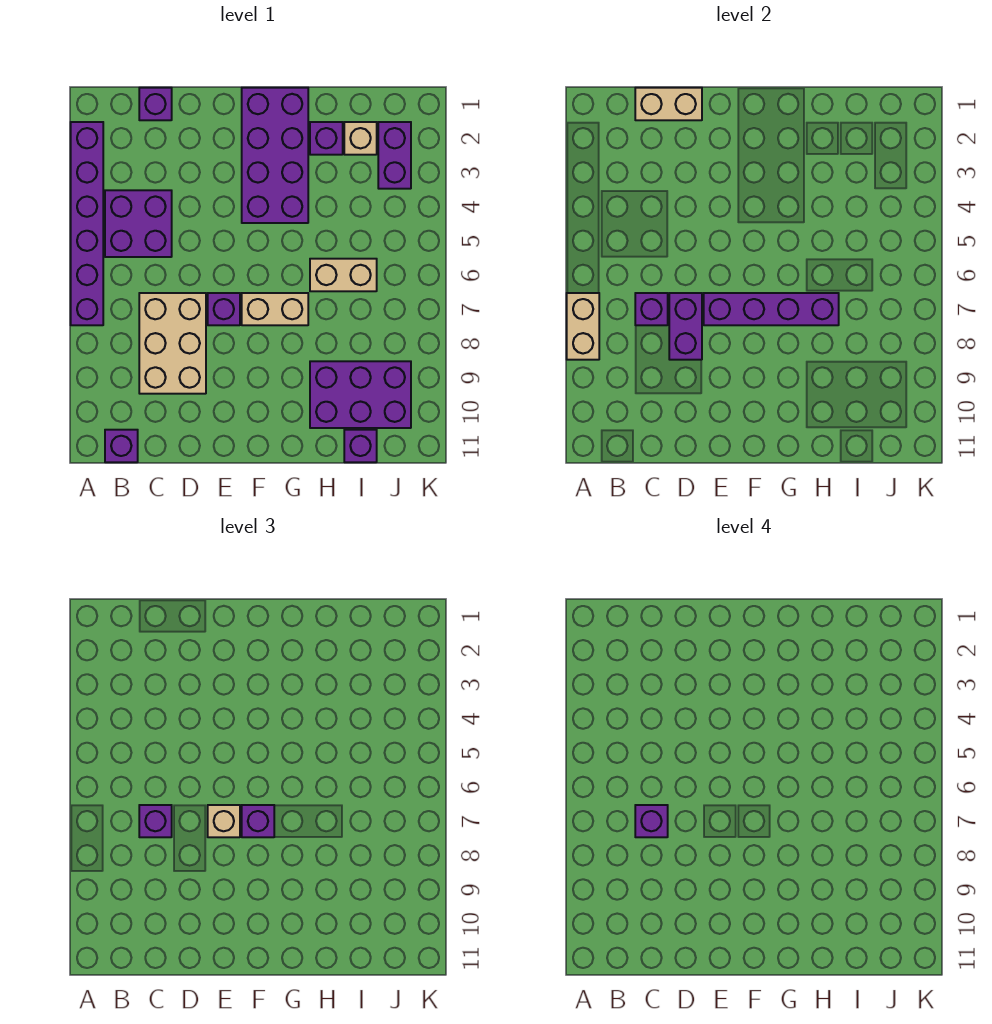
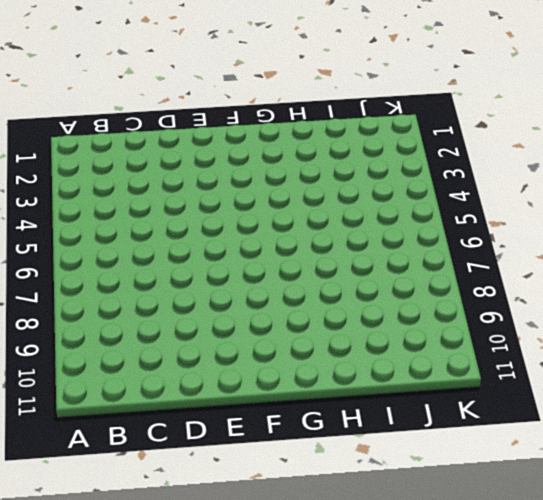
none -> purple brick A2:A7 level 1
none -> purple brick B4:C5 level 1
none -> purple brick B11 level 1

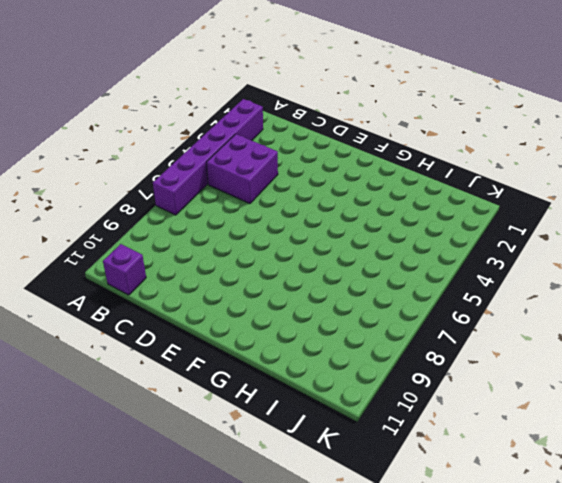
none -> purple brick C1 level 1
none -> tan brick C7:D9 level 1
none -> purple brick E7 level 1

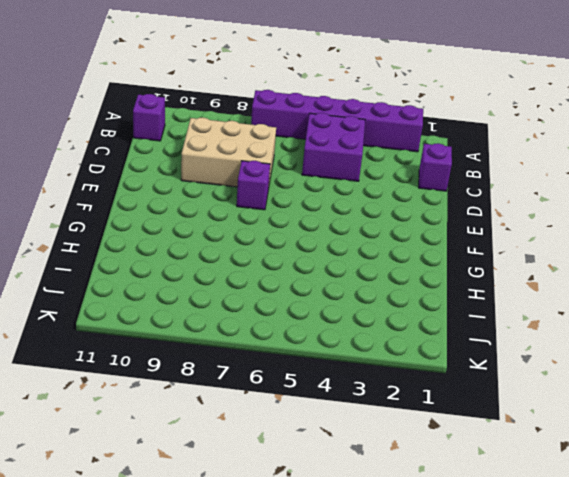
none -> purple brick F1:G4 level 1
none -> tan brick F7:G7 level 1
none -> purple brick H2 level 1

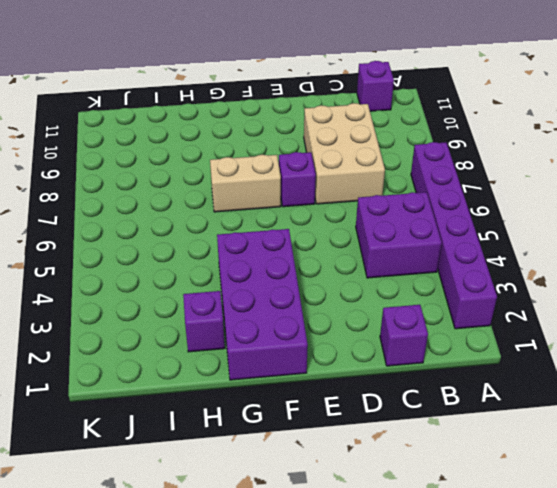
none -> tan brick H6:I6 level 1
none -> purple brick H9:J10 level 1
none -> tan brick I2 level 1

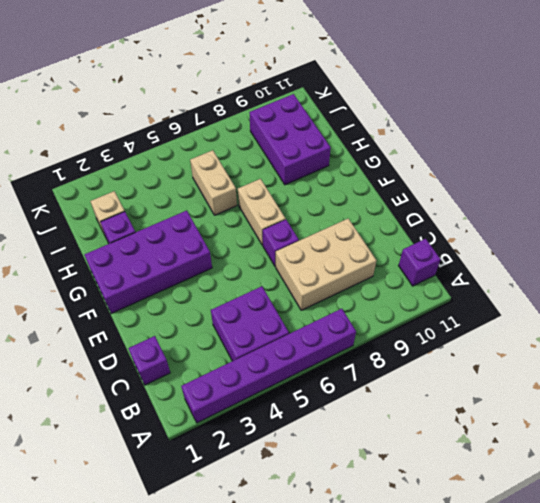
none -> purple brick I11 level 1
none -> purple brick J2:J3 level 1
none -> tan brick A7:A8 level 2

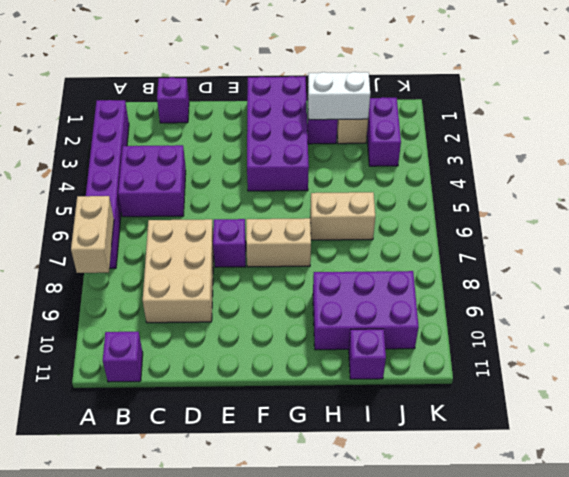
white brick H2:I2 level 2 -> none
none -> tan brick C1:D1 level 2
none -> purple brick C7 level 2
none -> purple brick D7:D8 level 2

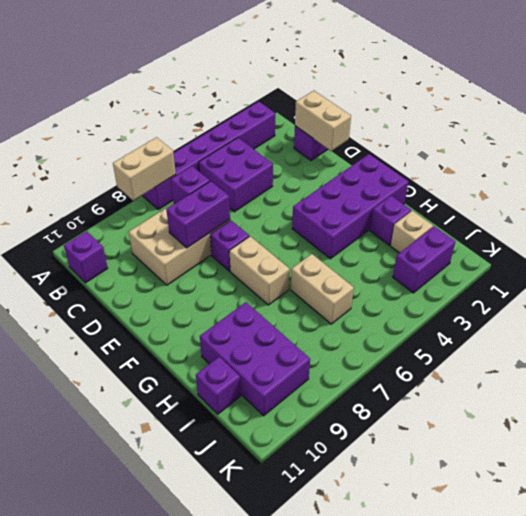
none -> purple brick E7:H7 level 2
none -> purple brick C7 level 3
none -> tan brick E7 level 3

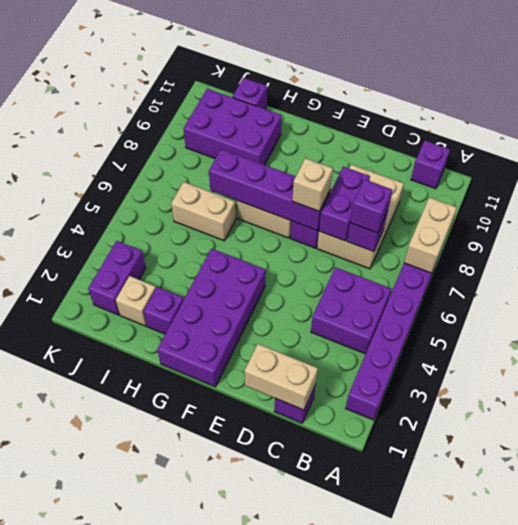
none -> purple brick F7 level 3
none -> purple brick C7 level 4

